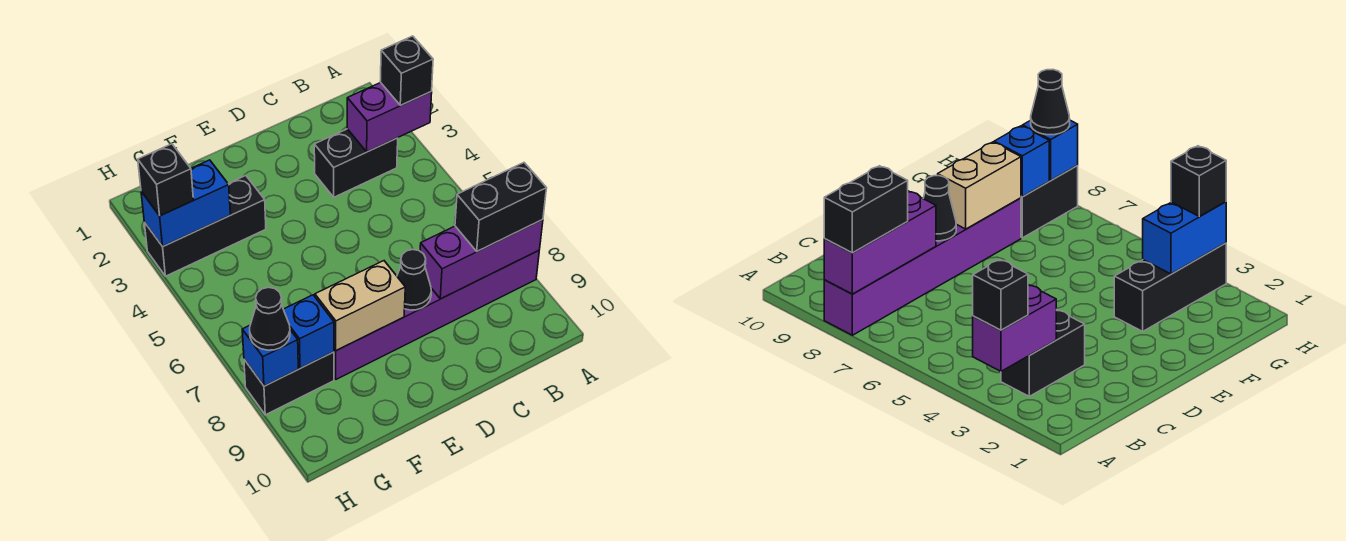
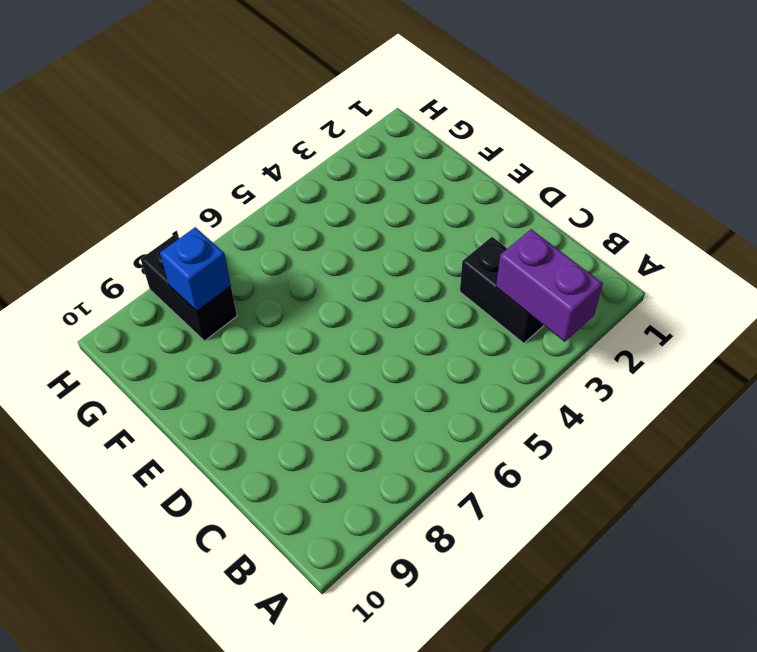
none -> purple brick A8:F8 level 1
none -> black brick F3:H3 level 1
none -> purple brick A8:C8 level 2

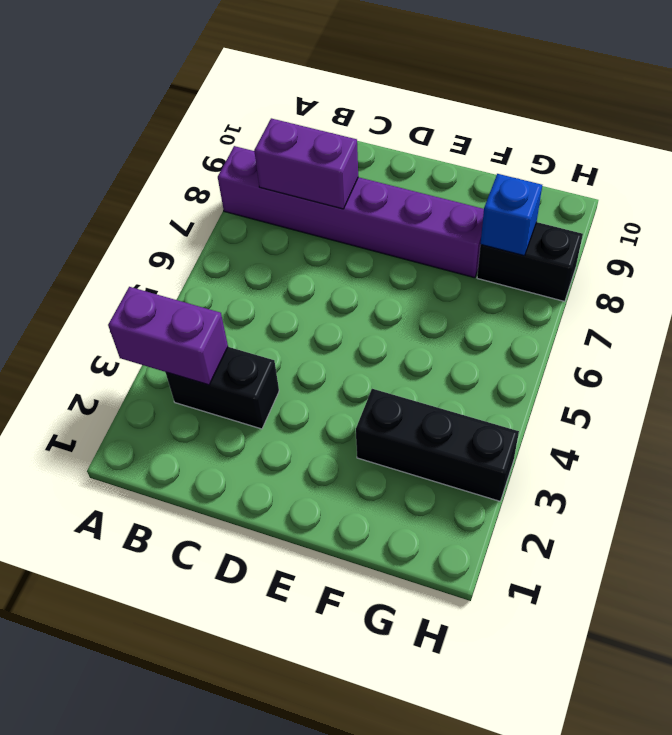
purple brick B8:C8 level 2 -> purple brick A8:C8 level 2
none -> black cone D8 level 2
none -> tan brick E8:F8 level 2
none -> blue brick G3:H3 level 2

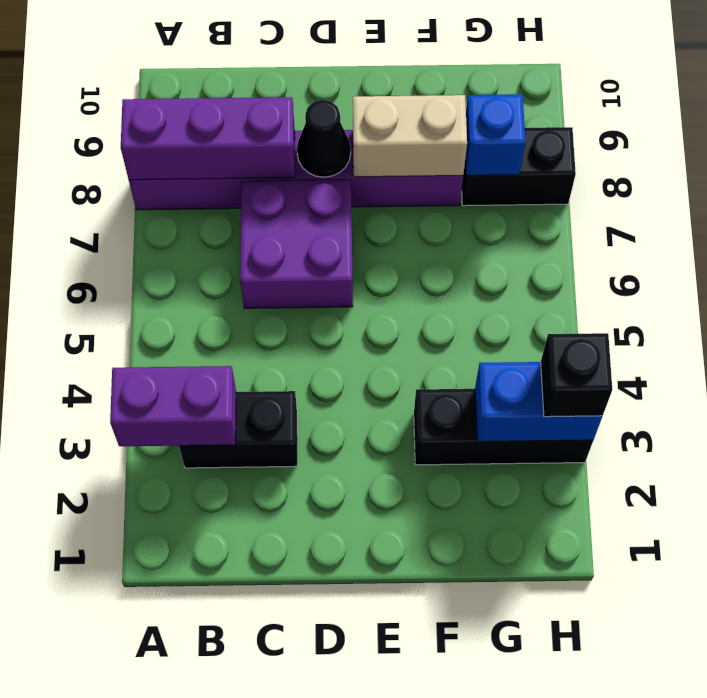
purple brick C6:D7 level 1 -> none
none -> blue brick H8 level 2
none -> black brick A3 level 3
none -> black brick A8:B8 level 3

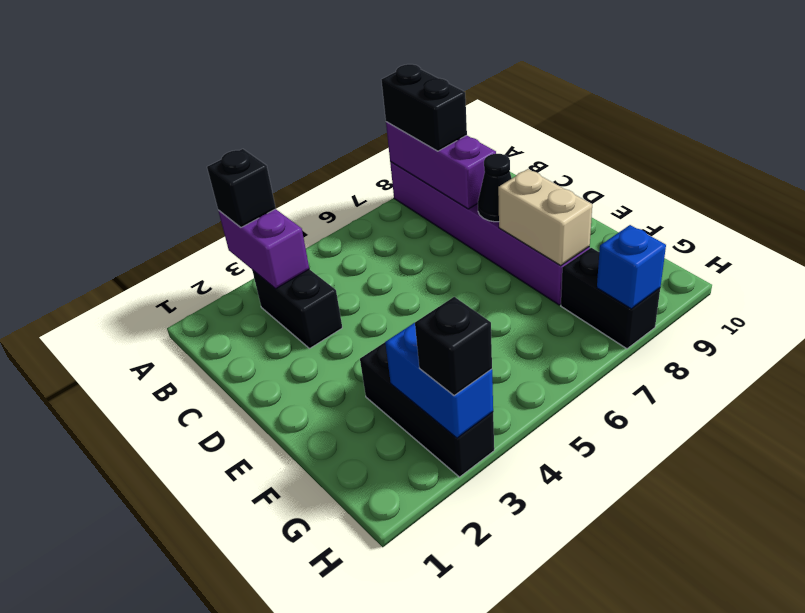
none -> blue brick G8 level 2
none -> black cone H8 level 3

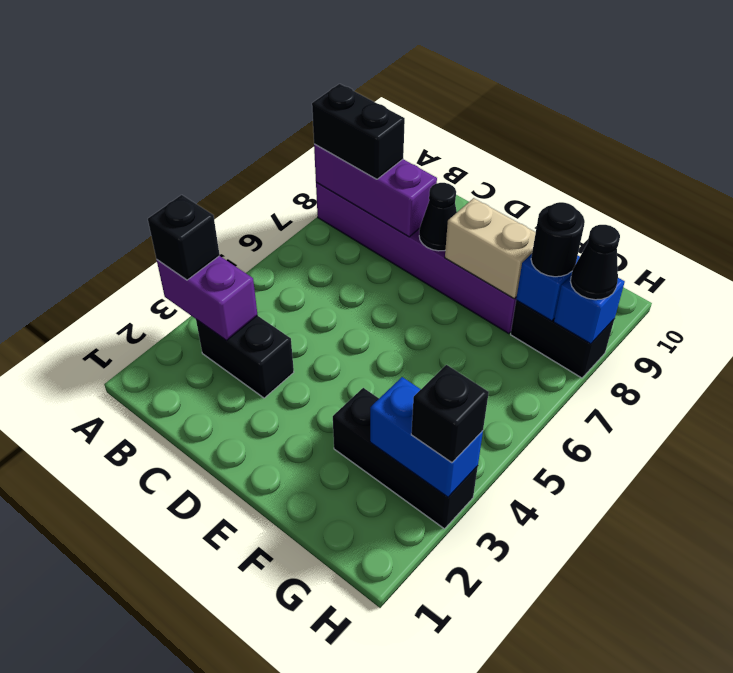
black round brick G8 level 3 -> none

